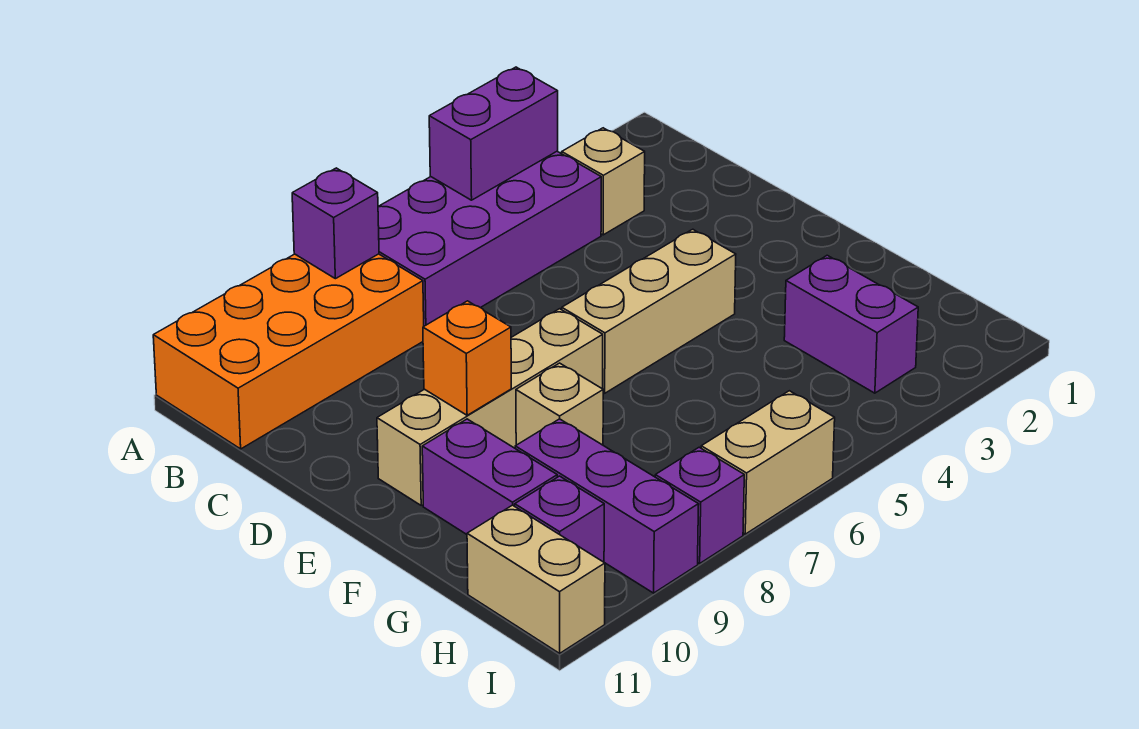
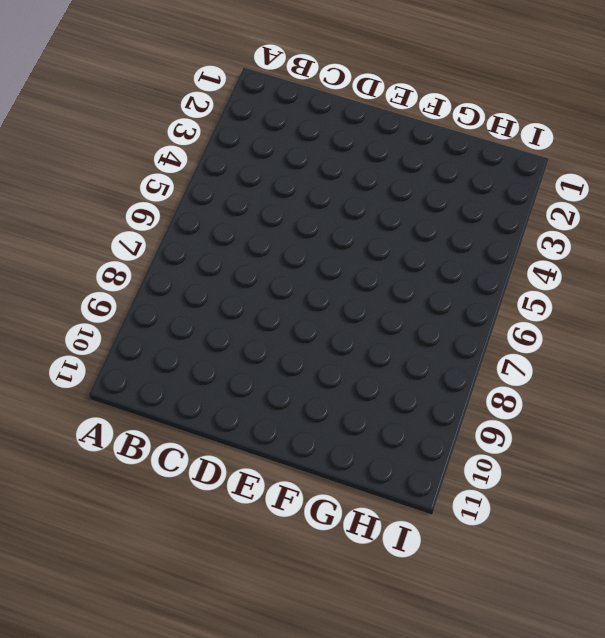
none -> purple brick A4:B7 level 1
none -> orange brick A8:B11 level 1
none -> tan brick B3 level 1

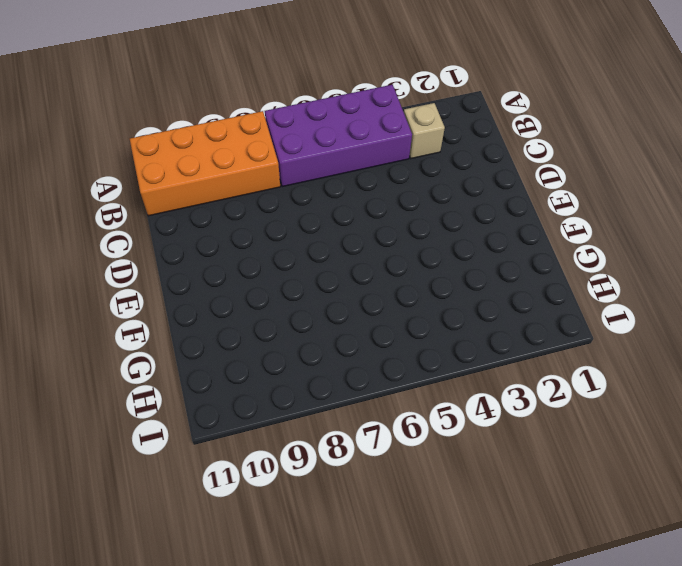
none -> tan brick E4:E6 level 1
none -> tan brick E7:E10 level 1
none -> tan brick F8 level 1

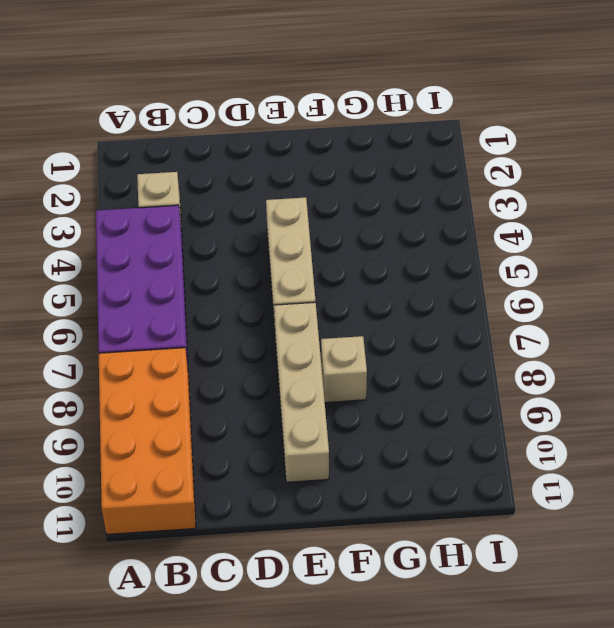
none -> purple brick F10:G10 level 1
none -> purple brick G3:H3 level 1
none -> purple brick G9:I9 level 1

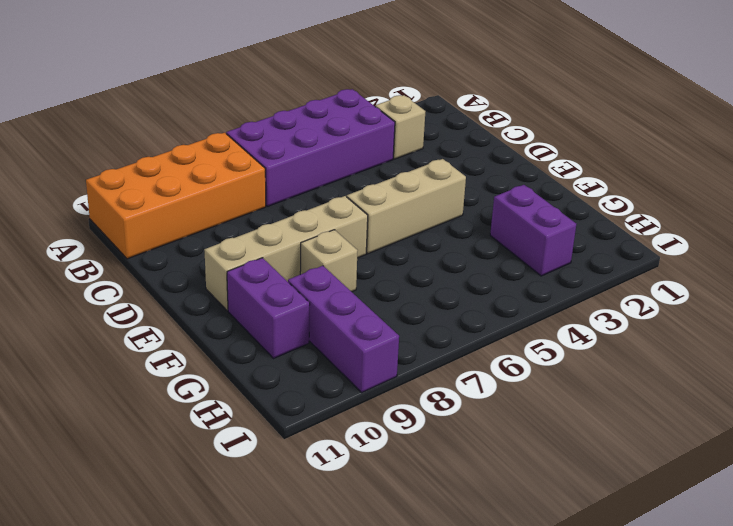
none -> purple brick H10 level 1
none -> tan brick H11:I11 level 1
none -> tan brick I6:I7 level 1

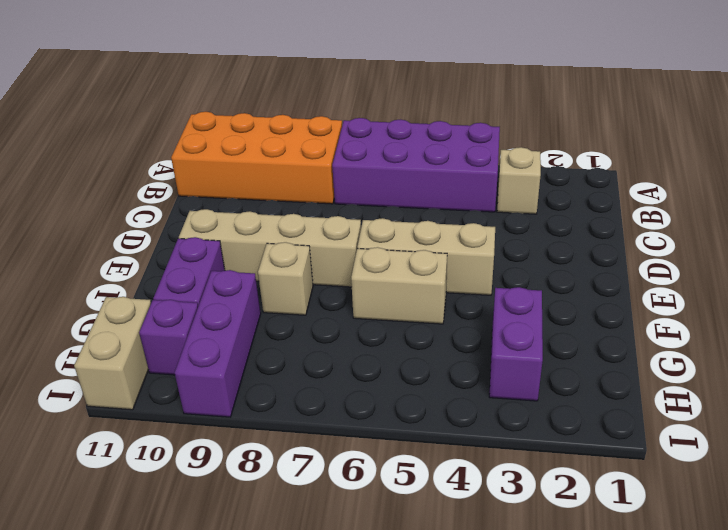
tan brick F5:F6 level 1 -> tan brick I6:I7 level 1
none -> purple brick I8 level 1
none -> purple brick A4:A5 level 2
none -> purple brick A8 level 2

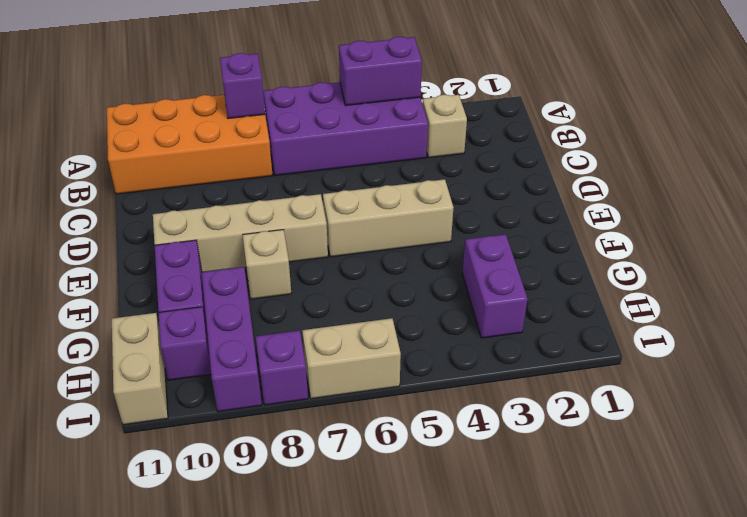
none -> orange brick E9 level 2

